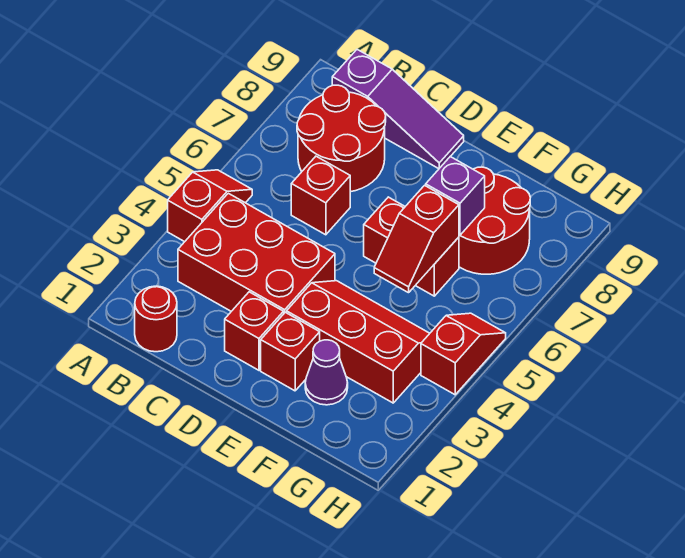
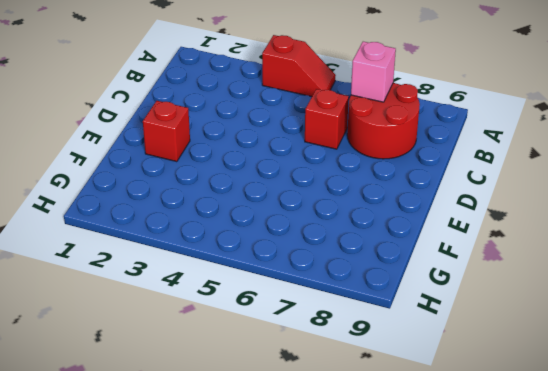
pink brick B7 level 2 -> none
none -> red round brick B1 level 1
none -> red brick B3:D4 level 1
none -> purple slope B9:D9 level 1 top B

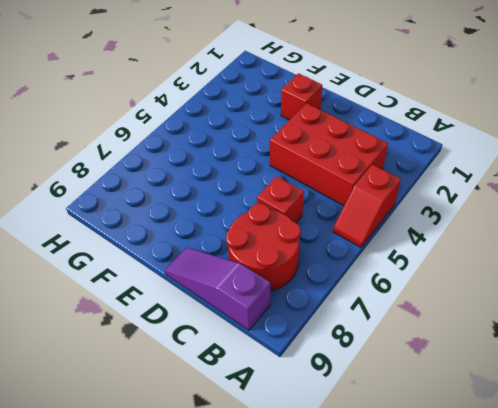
none -> red round brick B1 level 1
none -> red brick D2 level 1
none -> red slope E3:G4 level 1 top 3

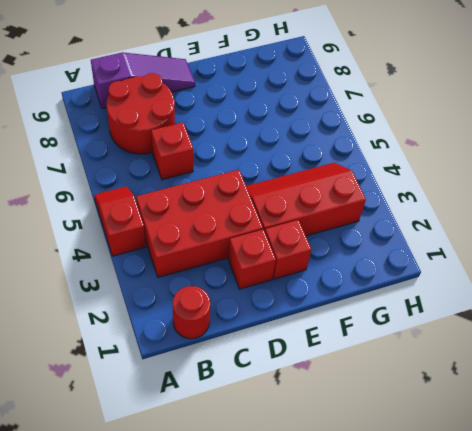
none -> red brick E6:F6 level 1
none -> purple cone F2 level 1
none -> red round brick F7:G8 level 1

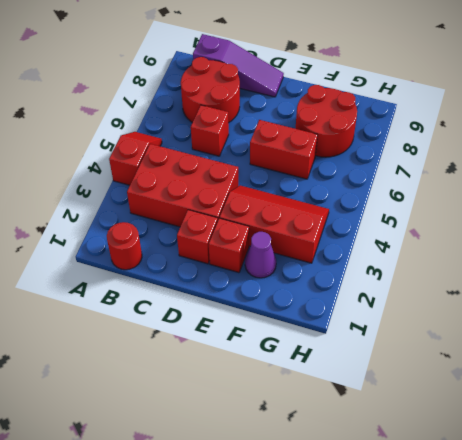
none -> red slope H4:H5 level 1 top 4
none -> red slope F5:F6 level 2 top 6
none -> purple brick F7 level 2

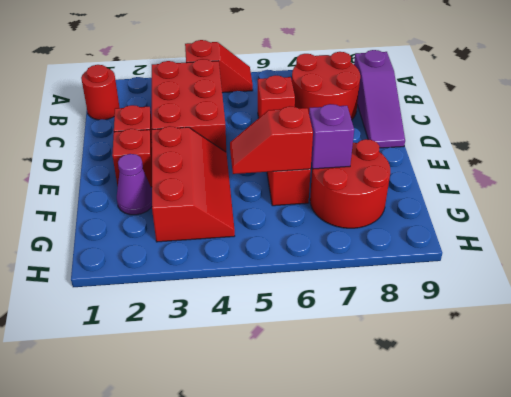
none -> red slope H4:H5 level 1 top 4

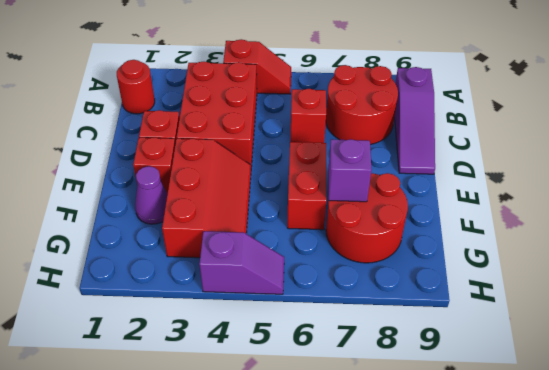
purple slope H4:H5 level 1 top 4 -> red slope H4:H5 level 1 top 4
none -> red slope F5:F6 level 2 top 6

